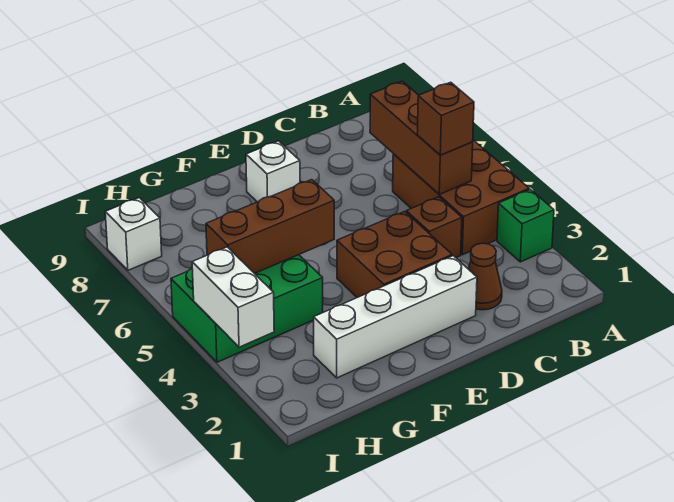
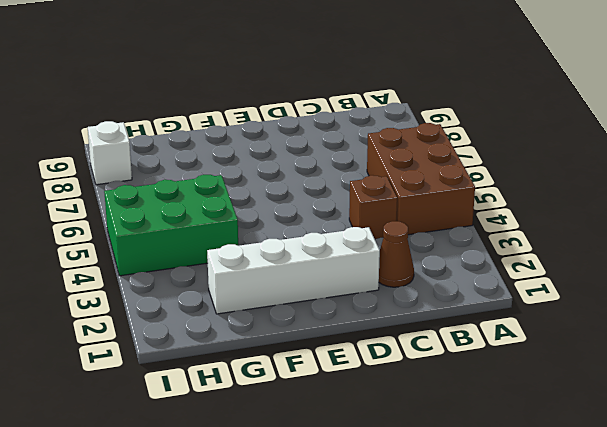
none -> green brick A3 level 1
none -> brown brick D3:E4 level 1
none -> white brick E8 level 1

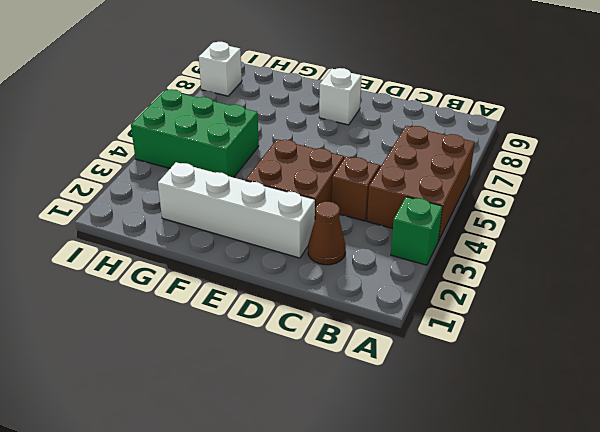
none -> brown brick B5:B7 level 2
none -> brown brick F5:H5 level 2
none -> white brick I3:I4 level 2

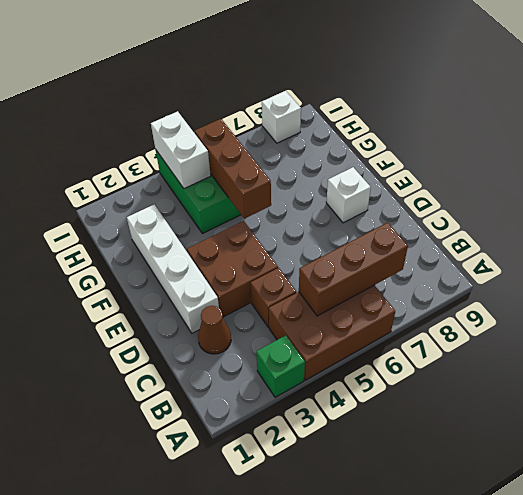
white brick H4:I4 level 2 -> white brick I3:I4 level 2
none -> brown brick B5 level 3

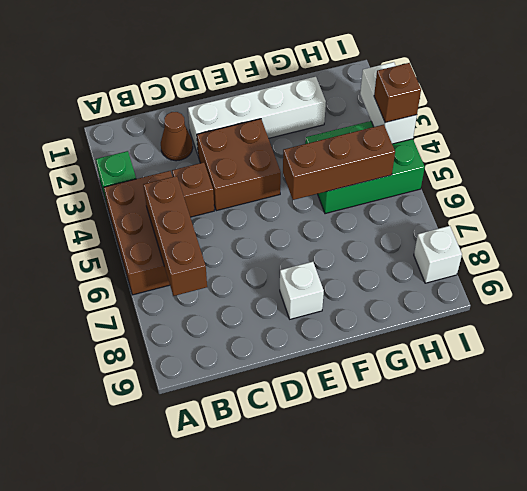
brown brick I4 level 3 -> brown brick B5 level 3

